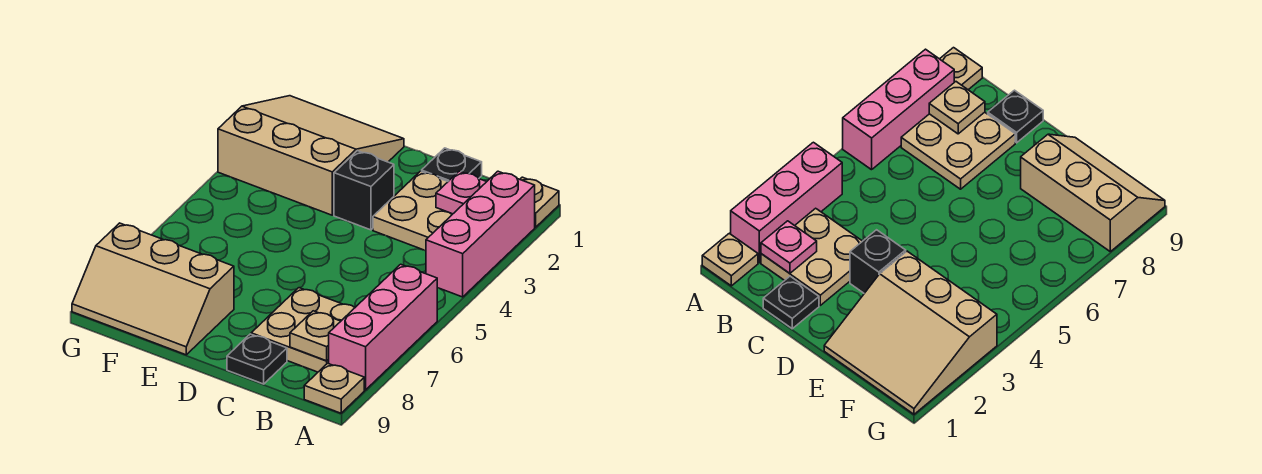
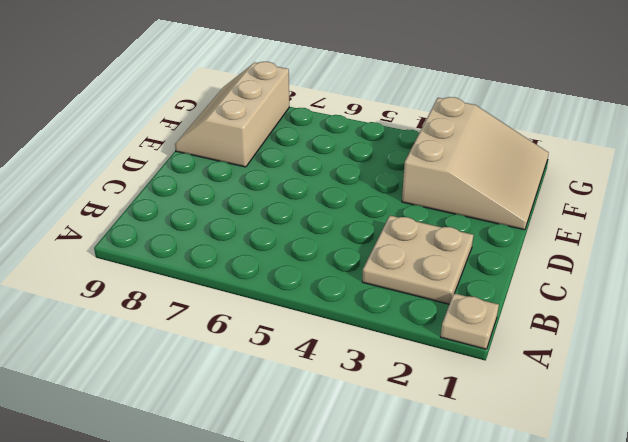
none -> pink brick A2:A4 level 1
none -> pink brick A6:A8 level 1
none -> tan plate A9 level 1

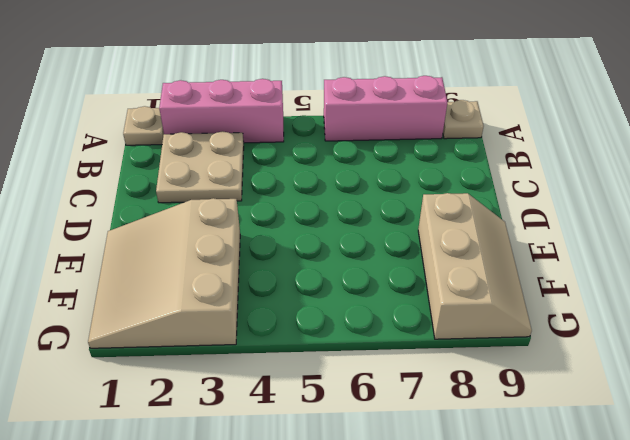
none -> tan plate B7:C8 level 1
none -> black plate C1 level 1
none -> black plate C9 level 1

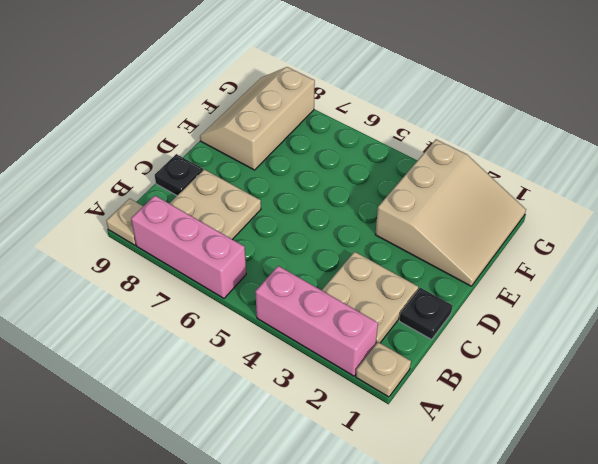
none -> black brick D3 level 1
none -> pink plate B2 level 2
none -> tan plate B8 level 2

